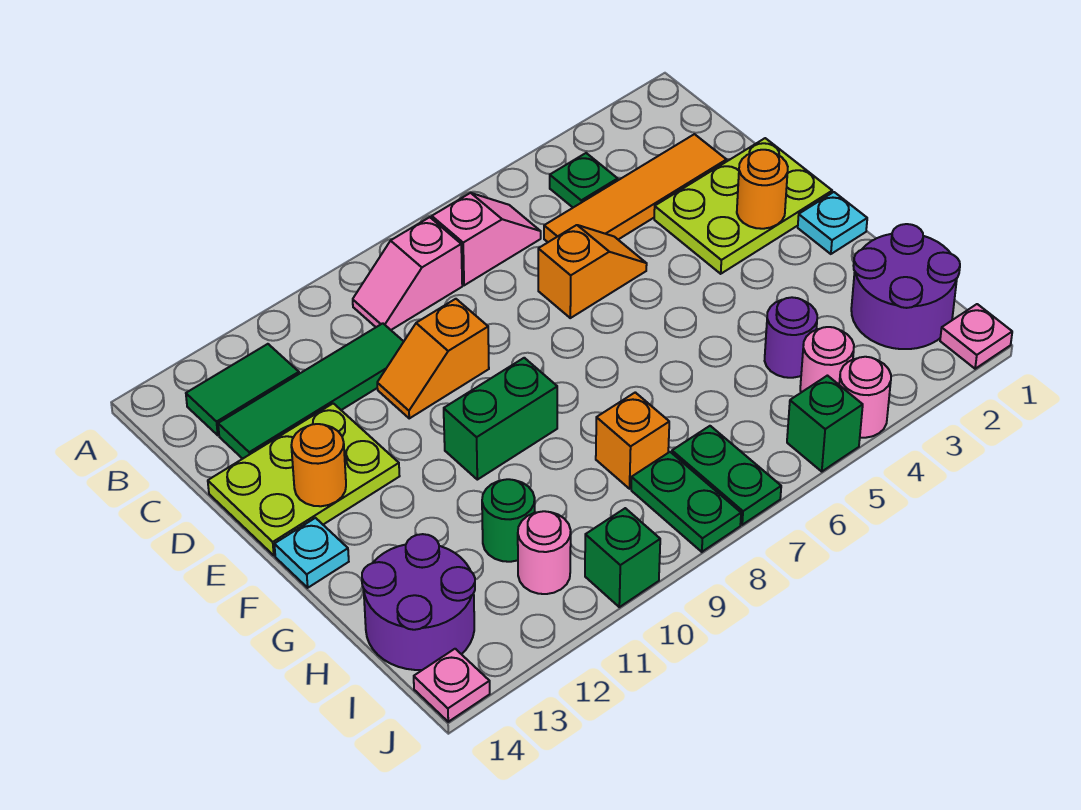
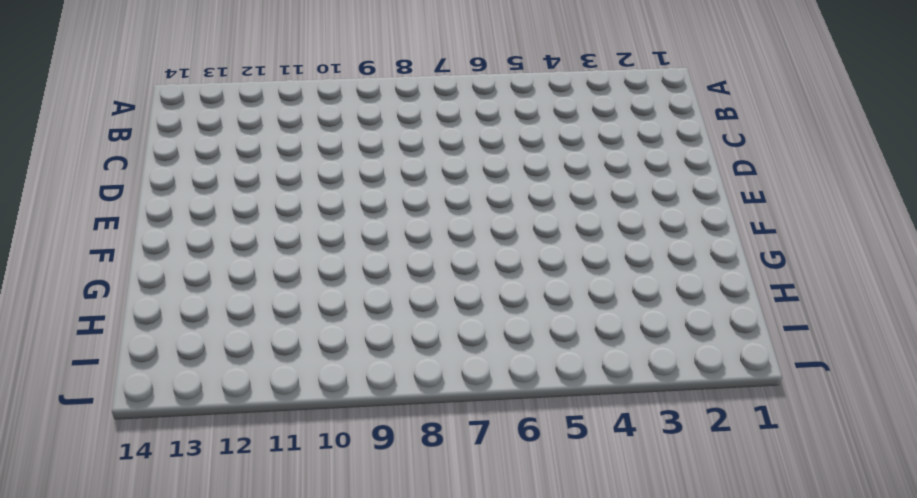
none -> green plate B4 level 1
none -> pink slope B6:B7 level 1 top 7
none -> pink slope B8:B9 level 1 top 8

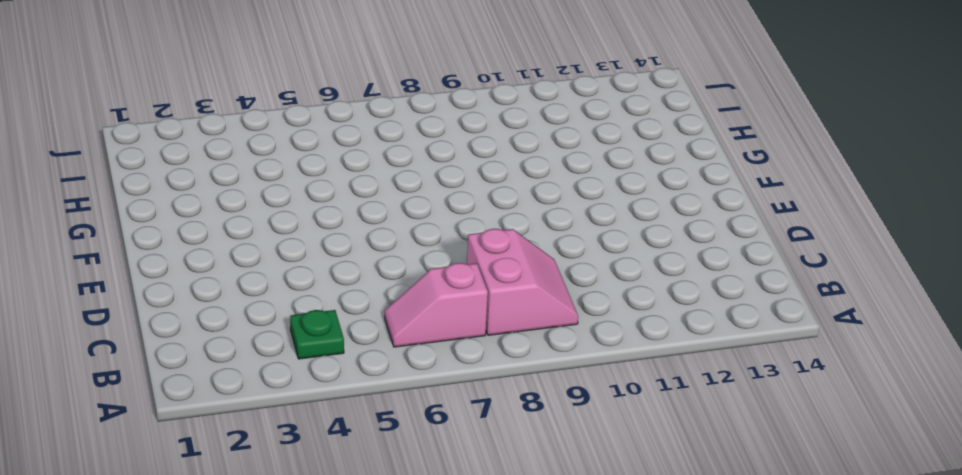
pink slope B8:C9 level 1 top 8 -> pink slope B8:B9 level 1 top 8
none -> green tile B12:B13 level 1
none -> orange tile C2:C5 level 1
none -> green tile C10:C13 level 1

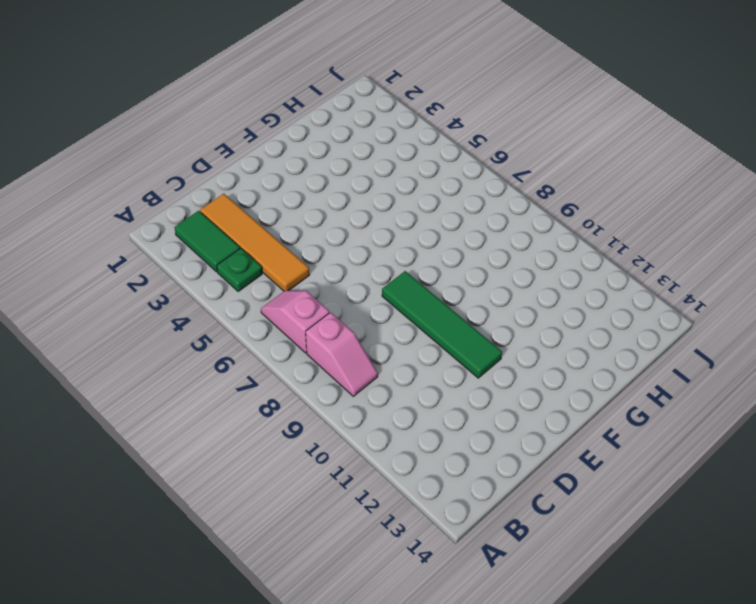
green tile B2:B3 level 1 -> green tile B12:B13 level 1
green tile E8:E11 level 1 -> green tile C10:C13 level 1
none -> lime plate D1:E3 level 1
none -> orange slope D5:D6 level 1 top 6
none -> orange slope D9:D10 level 1 top 9

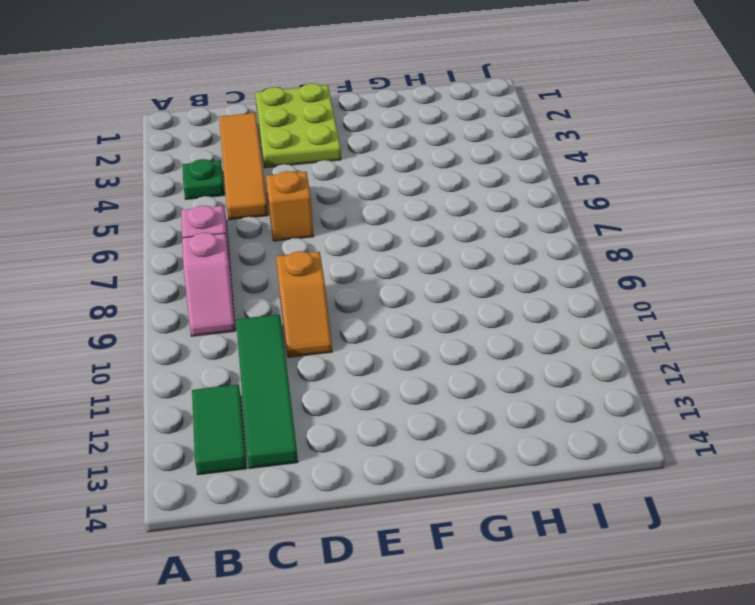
none -> lime plate D12:E14 level 1
none -> cyan plate F1 level 1
none -> green brick F9:F10 level 1

